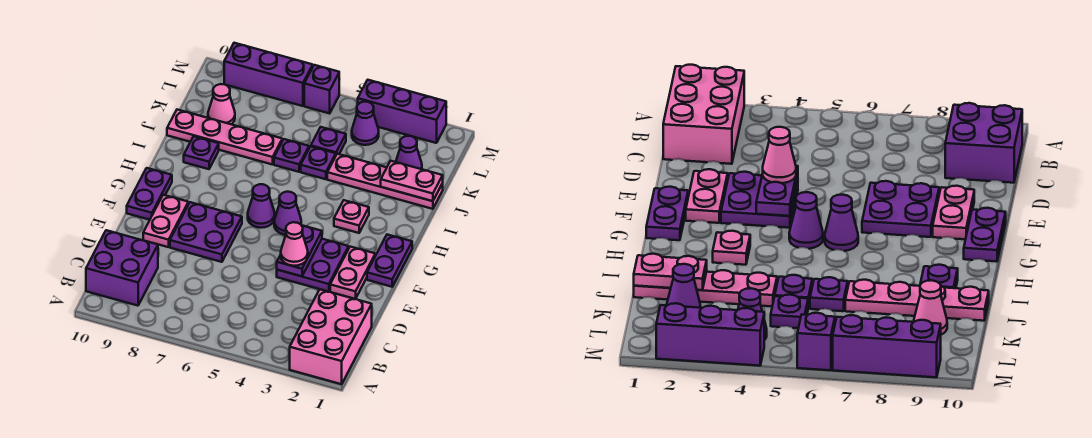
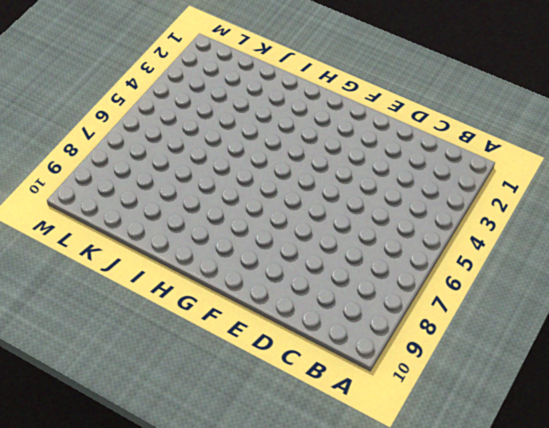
none -> pink brick A1:C2 level 1
none -> purple brick B9:C10 level 1
none -> pink plate E2:F2 level 1

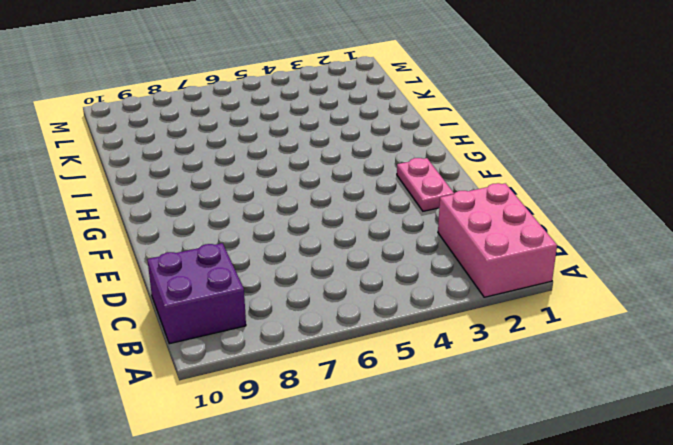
none -> purple plate E3:F4 level 1
none -> purple plate E7:F8 level 1
none -> pink plate E9:F9 level 1

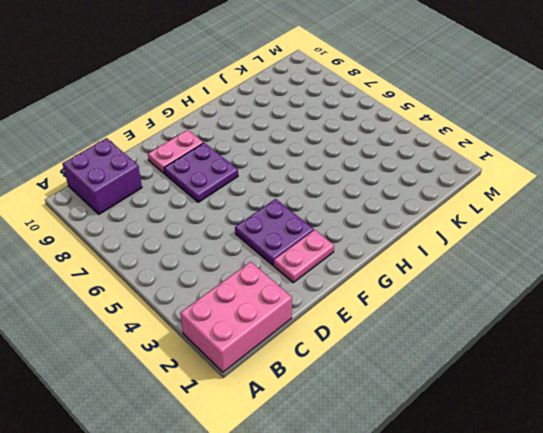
none -> purple plate F1:G1 level 1
none -> purple plate F10:G10 level 1
none -> purple cone G5 level 1

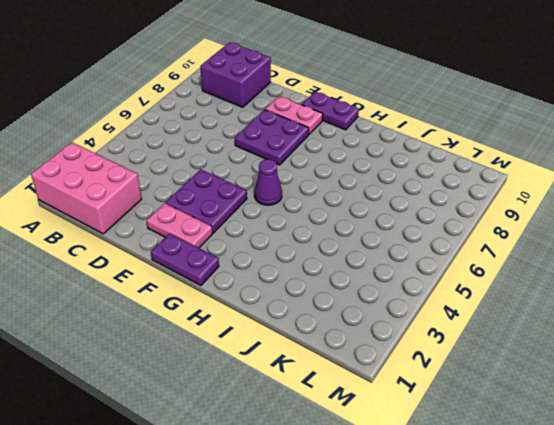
none -> purple cone G6 level 1
none -> pink plate H3 level 1
none -> purple plate I9 level 1

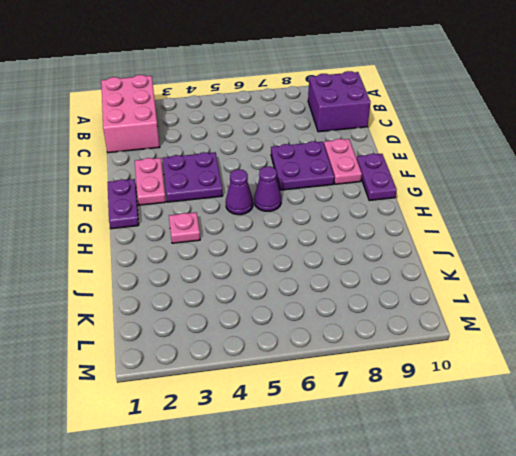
none -> purple plate I9 level 1
none -> pink plate J1:J4 level 1
none -> purple plate J5 level 1

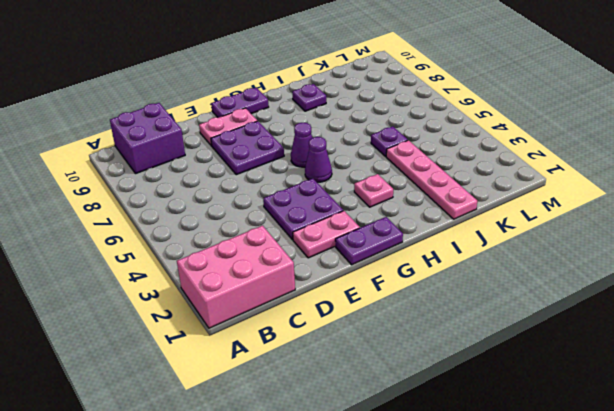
none -> purple plate J6 level 1
none -> pink plate J7:J10 level 1
none -> purple cone K2 level 1

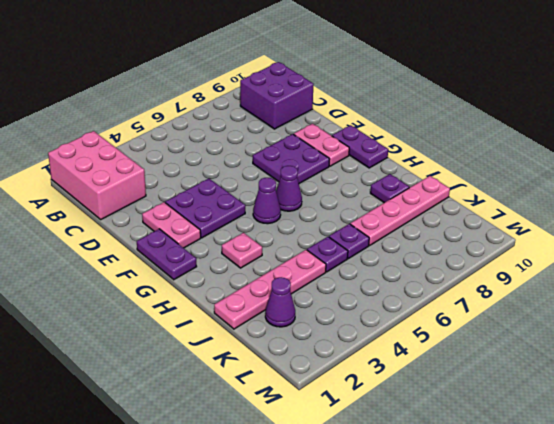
none -> purple plate K5 level 1
none -> pink cone K9 level 1
none -> purple cone L4 level 1

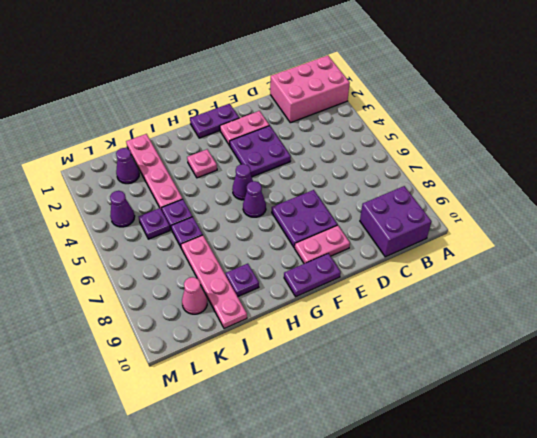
none -> purple brick M2:M4 level 1
none -> purple brick M6 level 1
none -> purple brick M7:M9 level 1

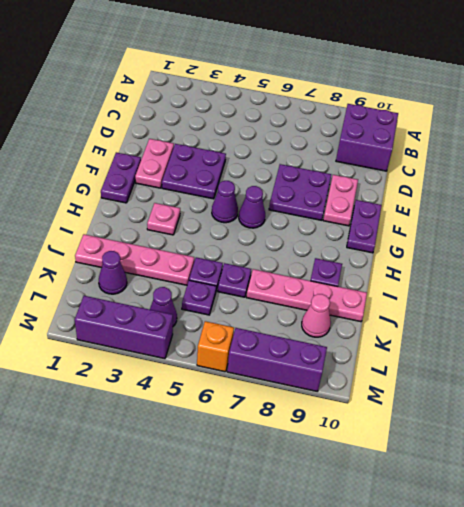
orange brick M6 level 1 -> purple brick M6 level 1
none -> pink brick A1:C2 level 1
none -> purple plate E4:F4 level 2
none -> pink plate J1:J2 level 2

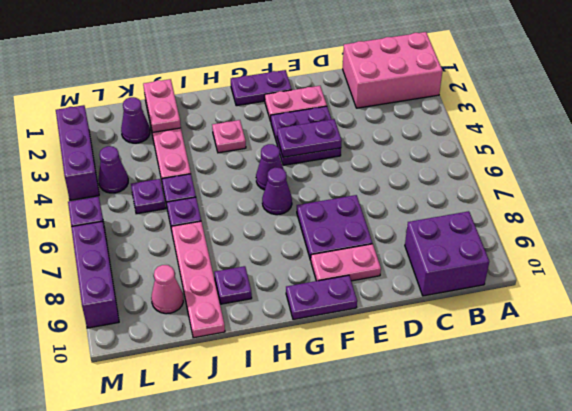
none -> pink cone E4 level 3

